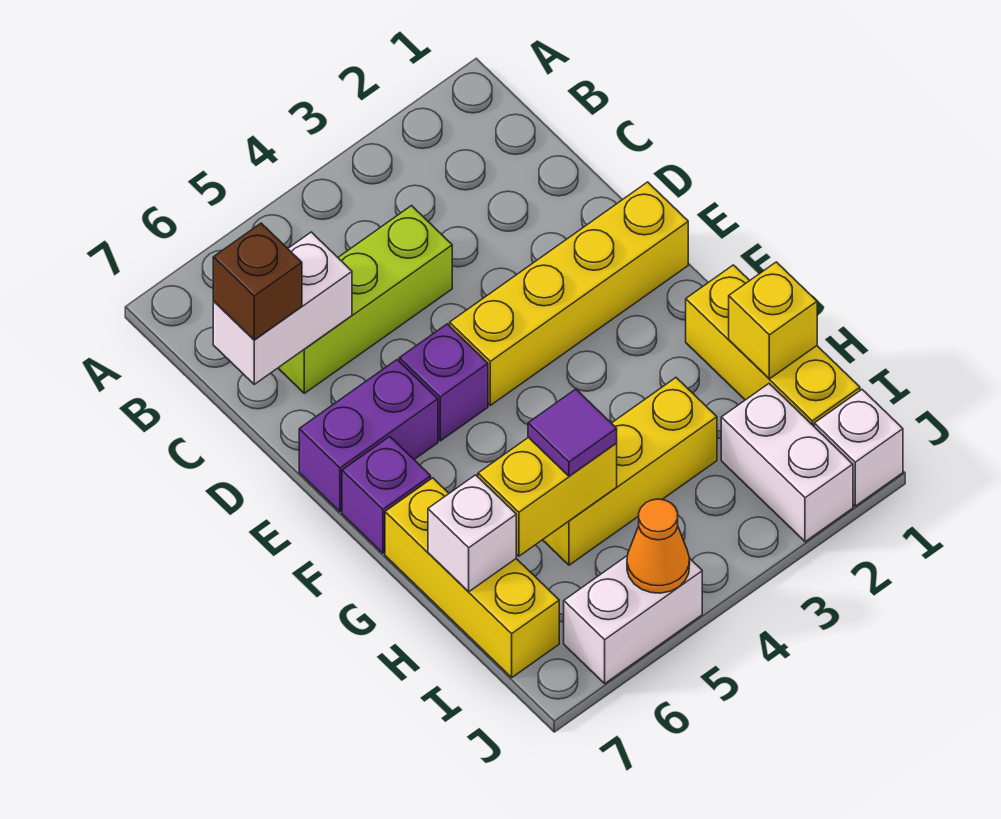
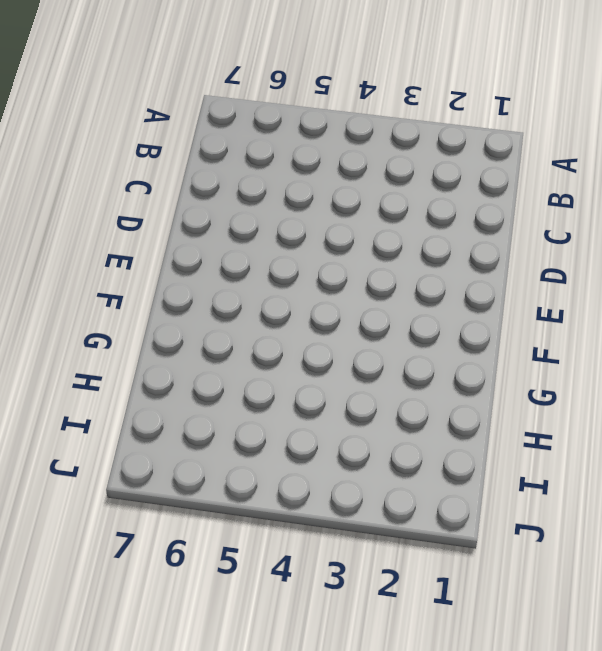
none -> lime brick C4:C6 level 1
none -> yellow brick E1:E4 level 1
none -> purple brick E5 level 1

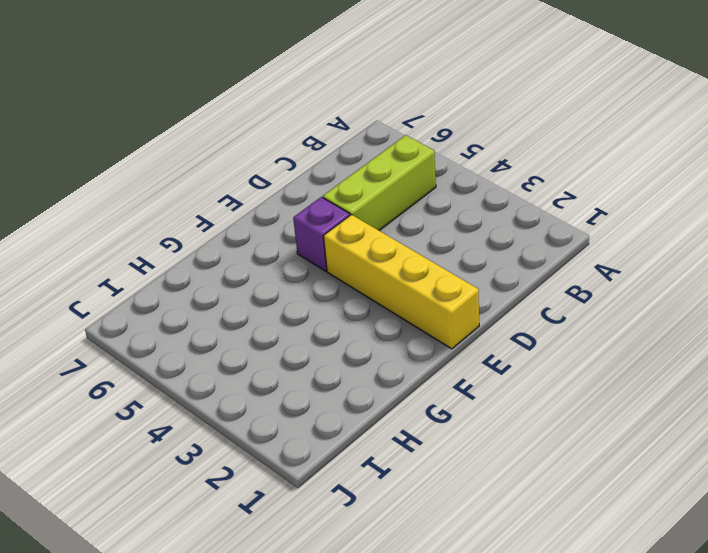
lime brick B5:D5 level 1 -> lime brick C4:C6 level 1
none -> purple brick E6:E7 level 1
none -> purple brick F7 level 1
none -> yellow brick G1:I1 level 1

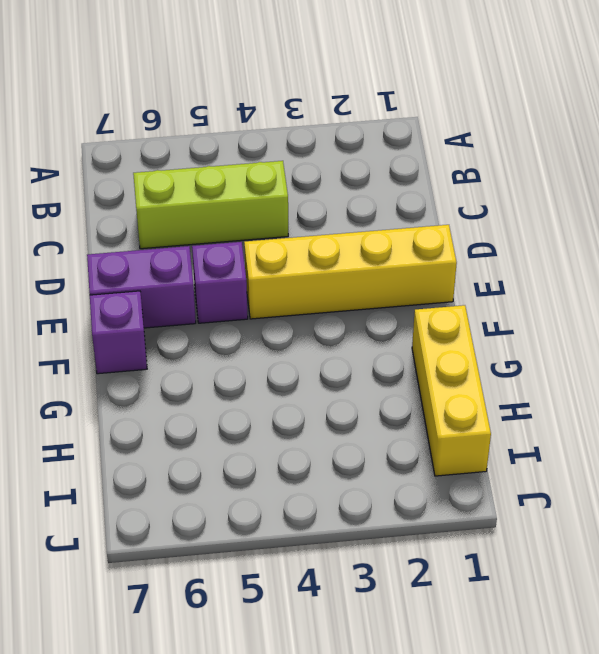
none -> yellow brick G7:I7 level 1
none -> yellow brick H3:H5 level 1
none -> white brick I2:J2 level 1

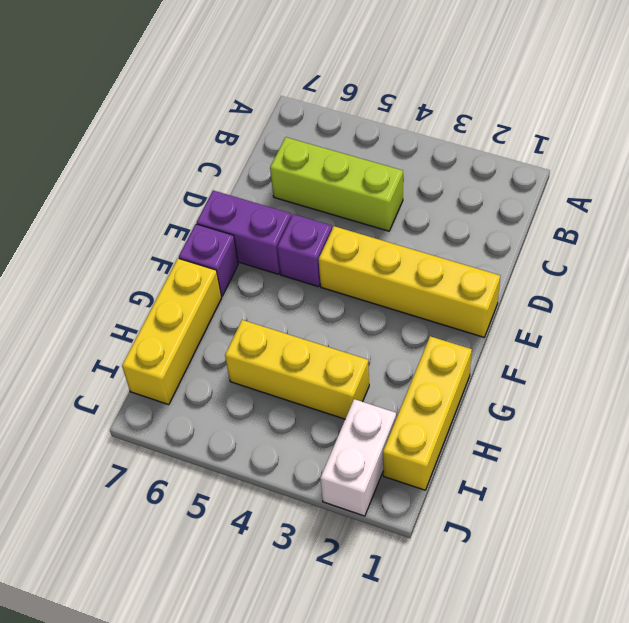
none -> white brick J1 level 1
none -> white brick J5:J6 level 1
none -> white brick C6:C7 level 2

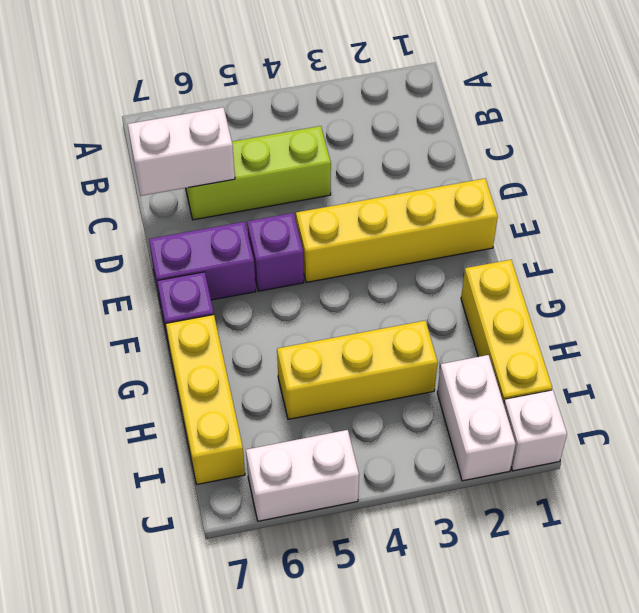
none -> yellow brick H1 level 2
none -> yellow brick H5:H6 level 2
none -> white brick H7 level 2

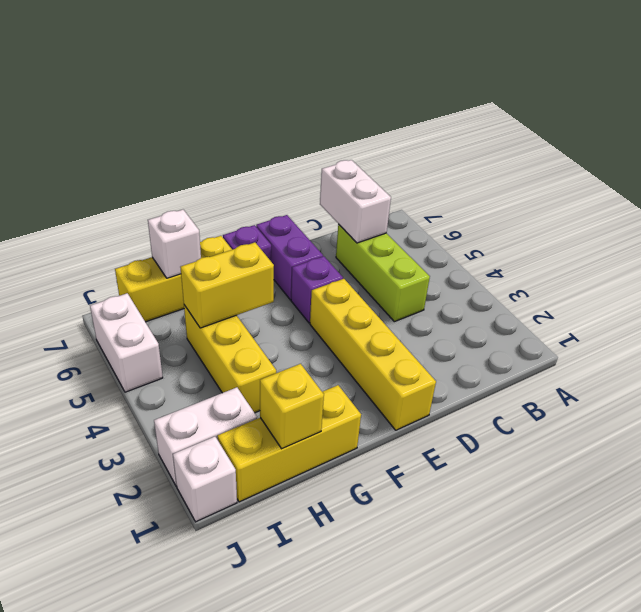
yellow brick G5:H5 level 2 -> yellow brick H5:H6 level 2
none -> orange cone J5 level 2
none -> brown brick C7 level 3
none -> purple tile H5 level 3

